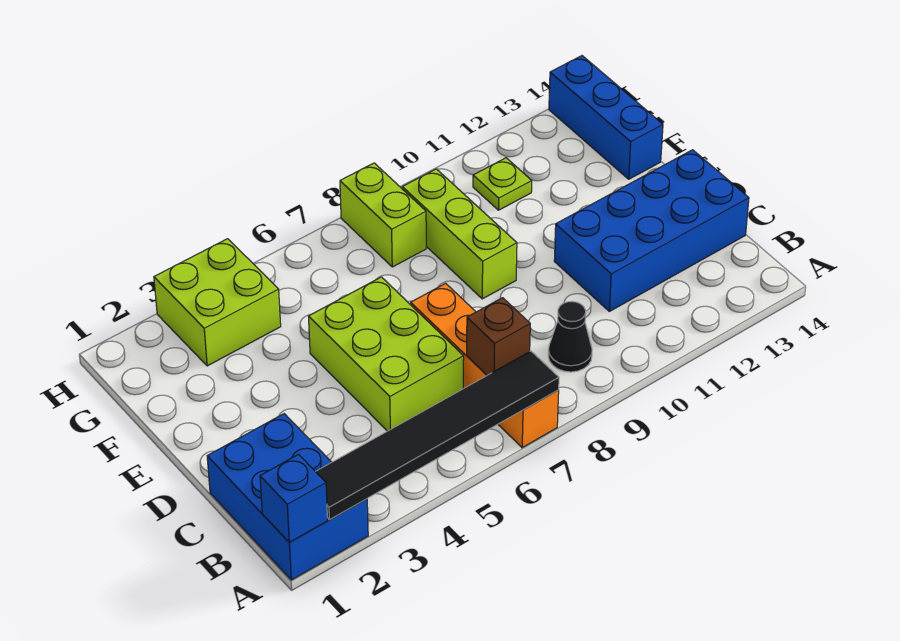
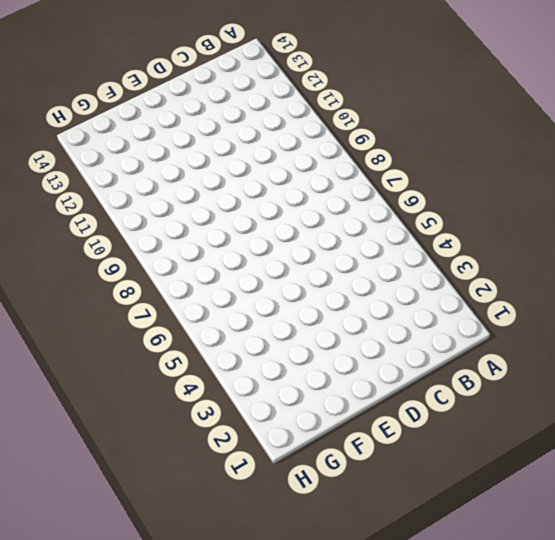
none -> blue brick A1:C2 level 1
none -> orange brick A7:D7 level 1
none -> black cone B9 level 1

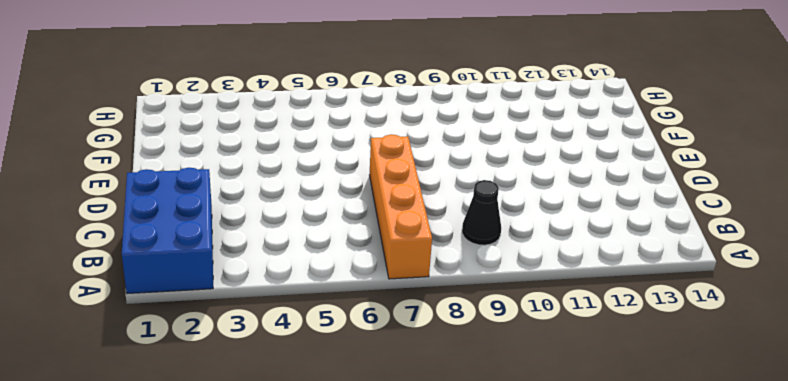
none -> lime brick C5:E6 level 1
none -> blue brick C11:D14 level 1
none -> lime brick E9:G9 level 1

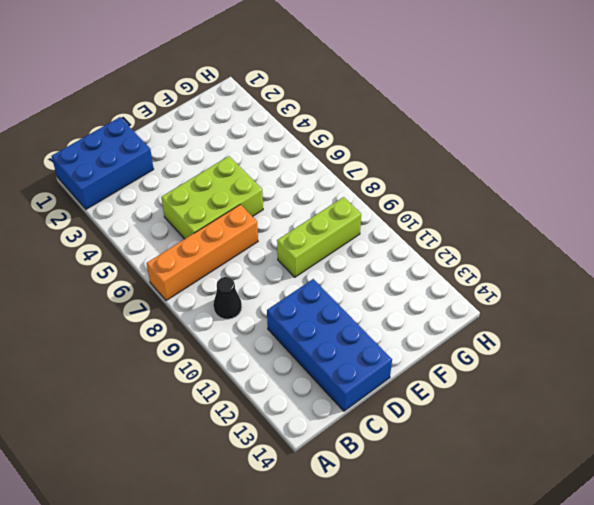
none -> blue brick F14:H14 level 1
none -> lime brick G3:H4 level 1
none -> lime brick G8:H8 level 1

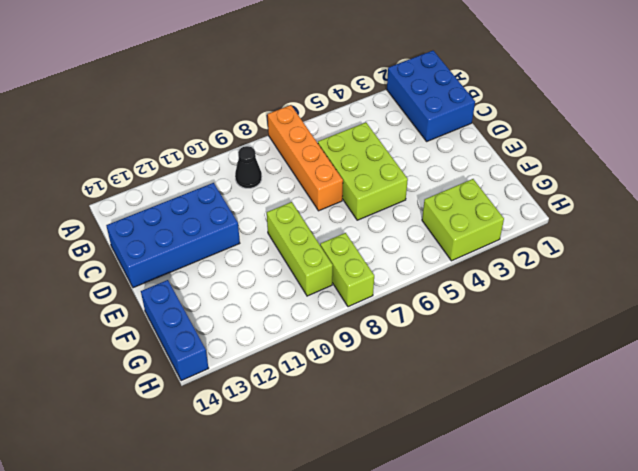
none -> lime plate G11 level 1
none -> blue brick A1 level 2
none -> black tile A2:A7 level 2

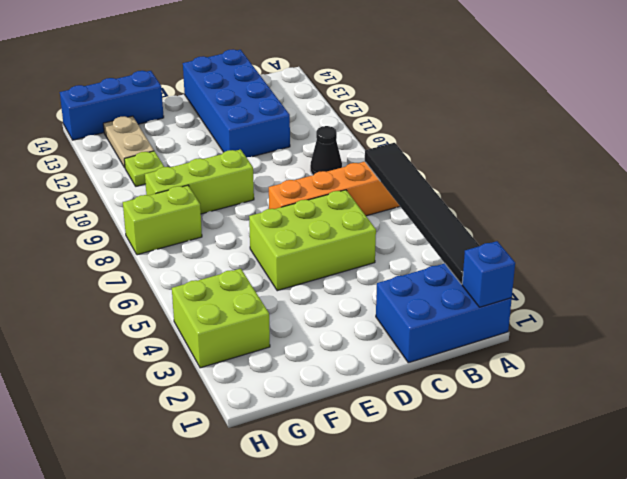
tan plate G12:G13 level 1 -> none
none -> brown brick B7 level 2

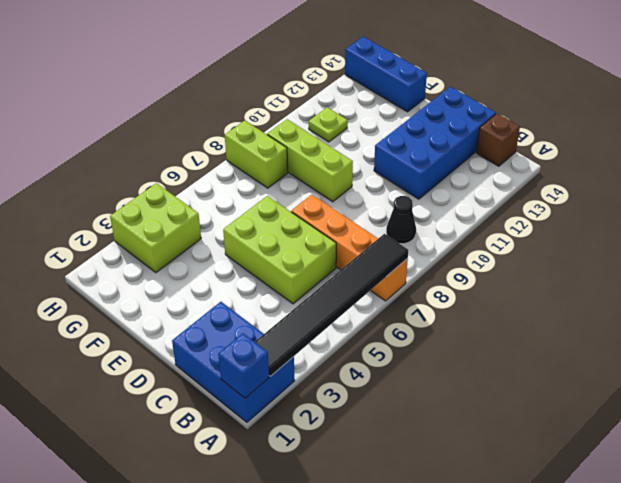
brown brick B14 level 1 -> brown brick B7 level 2

